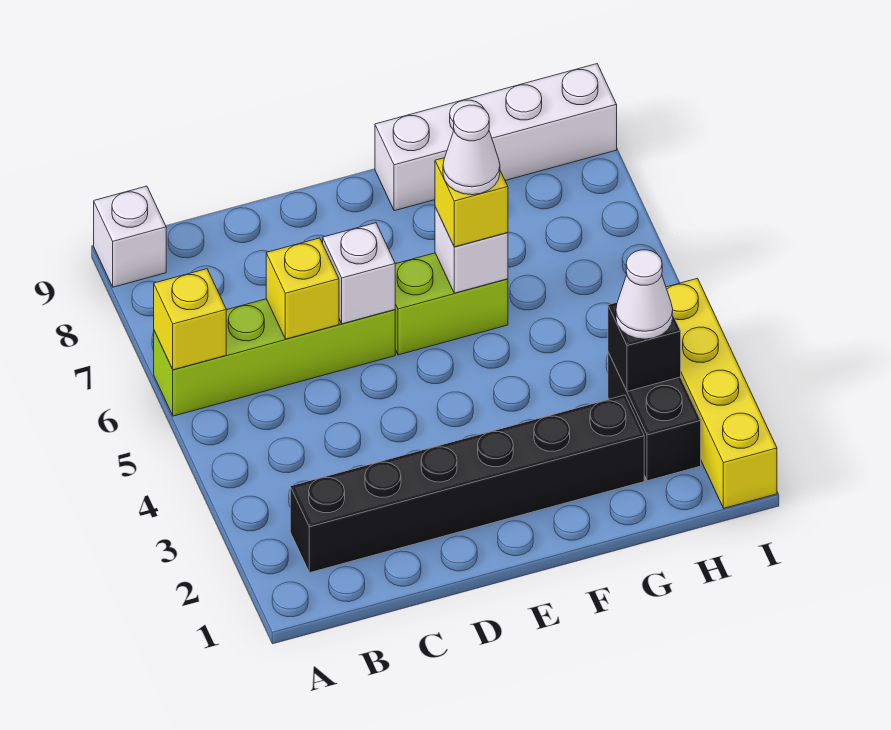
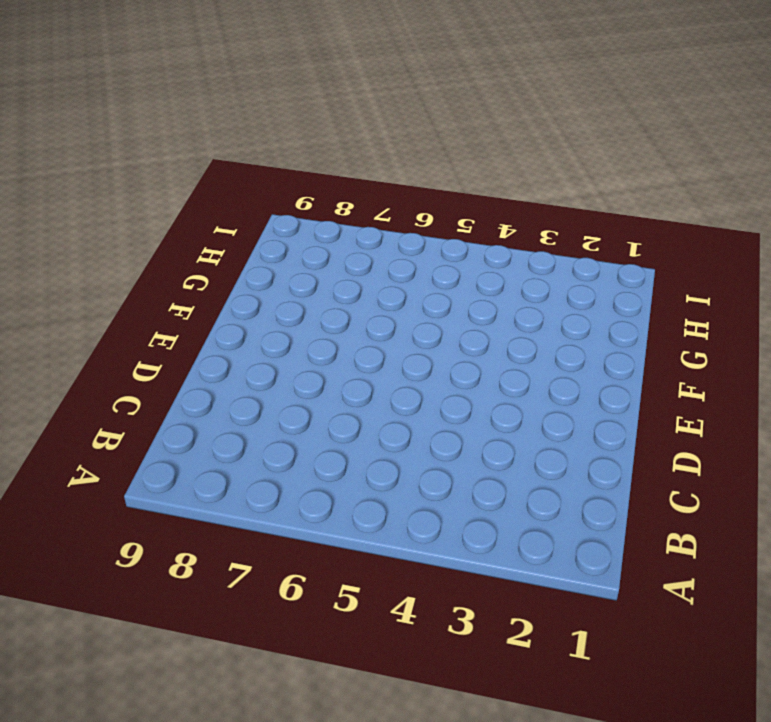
none -> lime brick A6:D6 level 1
none -> white brick A9 level 1
none -> black brick B2:G2 level 1

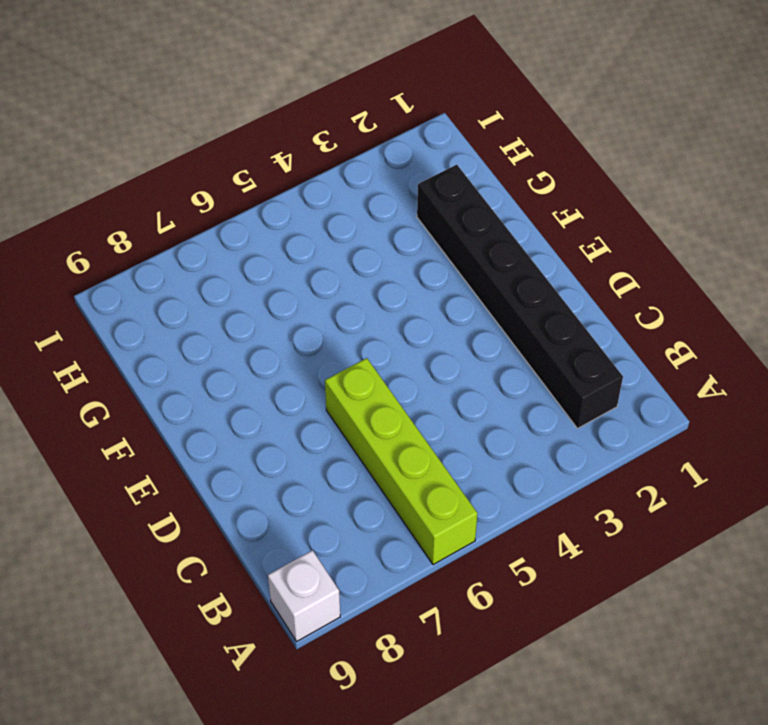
none -> lime brick E6:F6 level 1
none -> white brick F9:I9 level 1
none -> black brick H2:H3 level 1

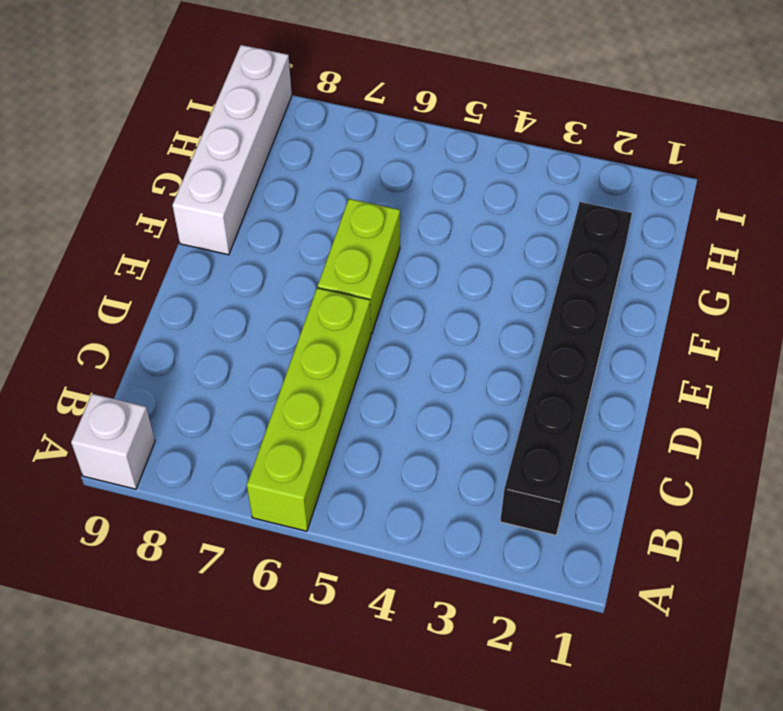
none -> black brick H2:H3 level 1
none -> yellow brick I1:I4 level 1
none -> yellow brick A6 level 2

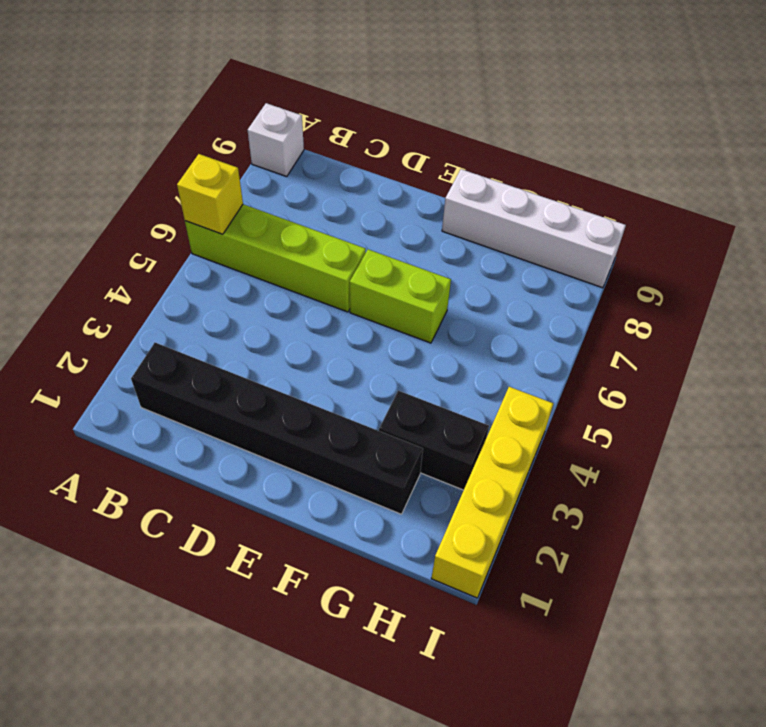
black brick G3:H3 level 1 -> black brick H2:H3 level 1
none -> yellow brick C6 level 2
none -> white brick D6 level 2
none -> white brick F6 level 2

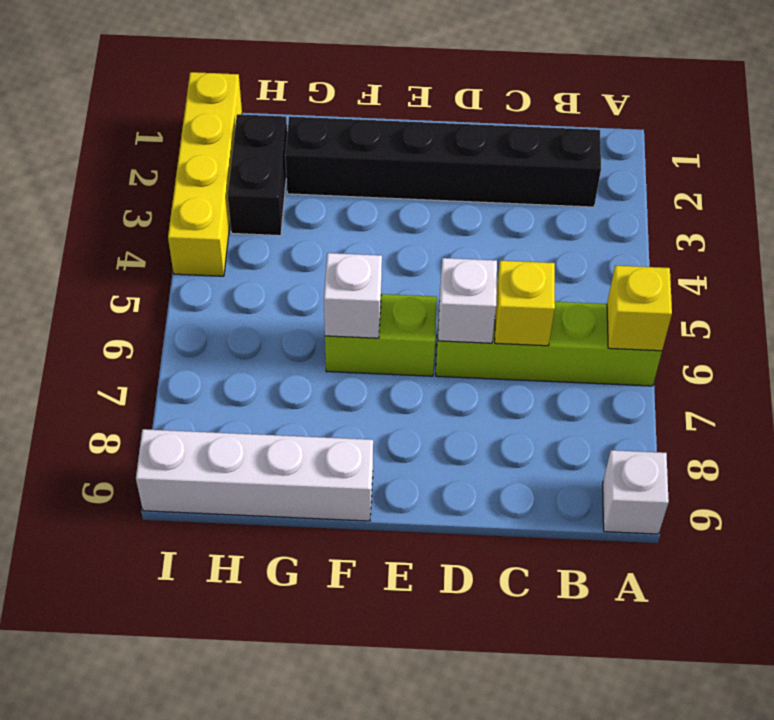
none -> black brick H3 level 2
none -> yellow brick F6 level 3
none -> white cone H3 level 3

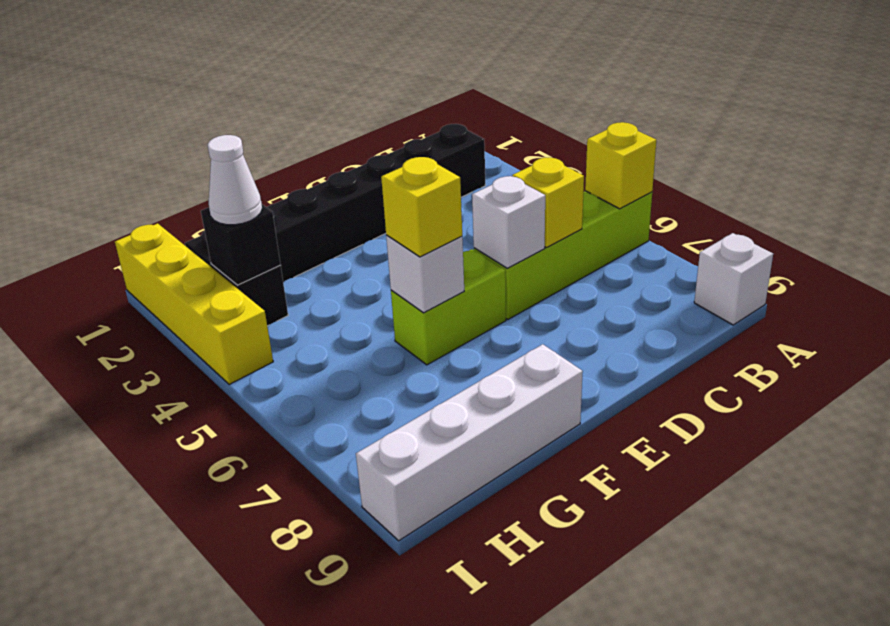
none -> white cone F6 level 4

